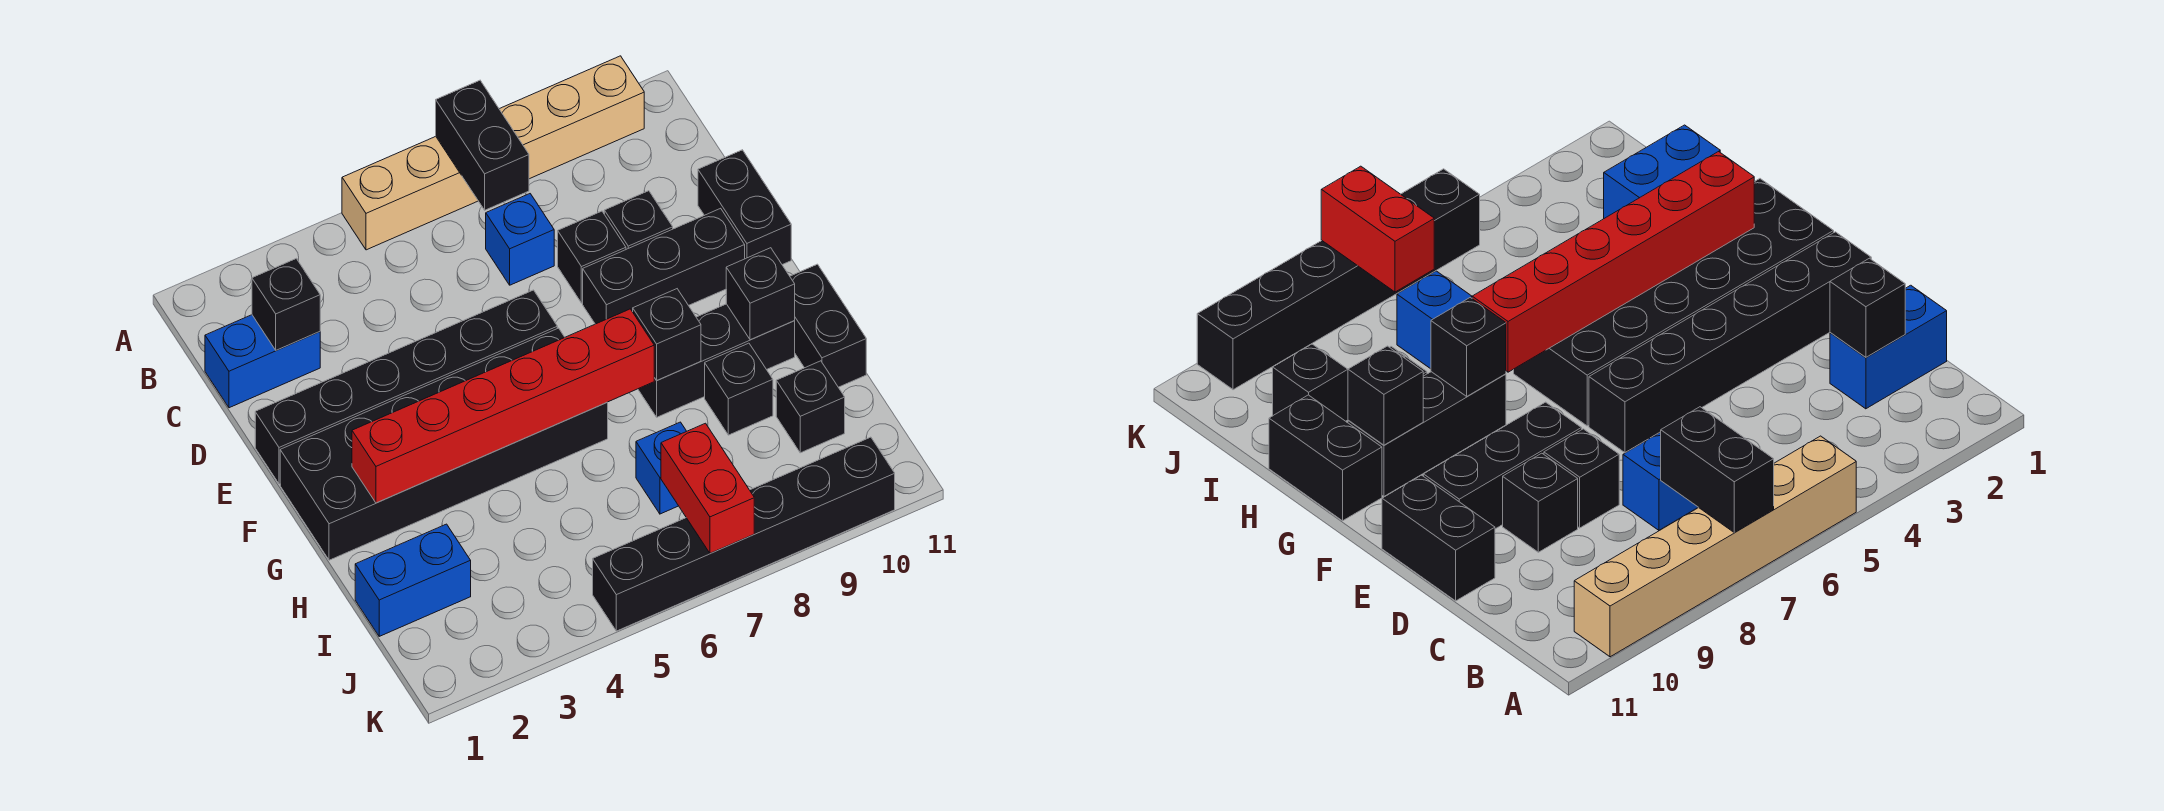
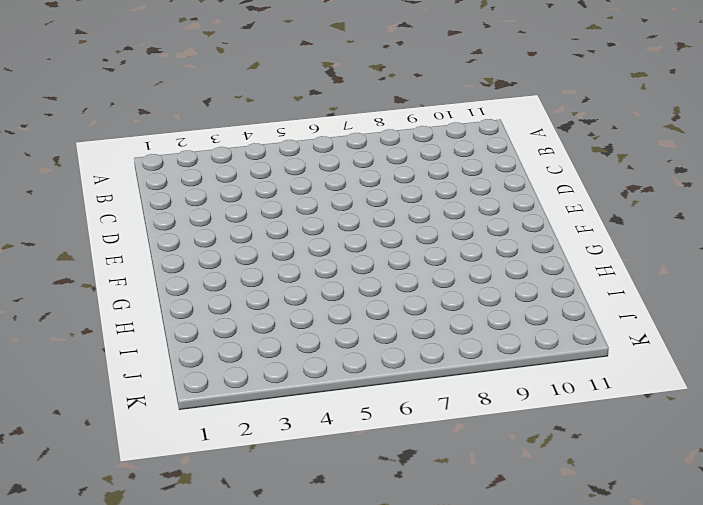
none -> tan brick A5:A10 level 1
none -> blue brick C1:C2 level 1
none -> blue brick C7 level 1

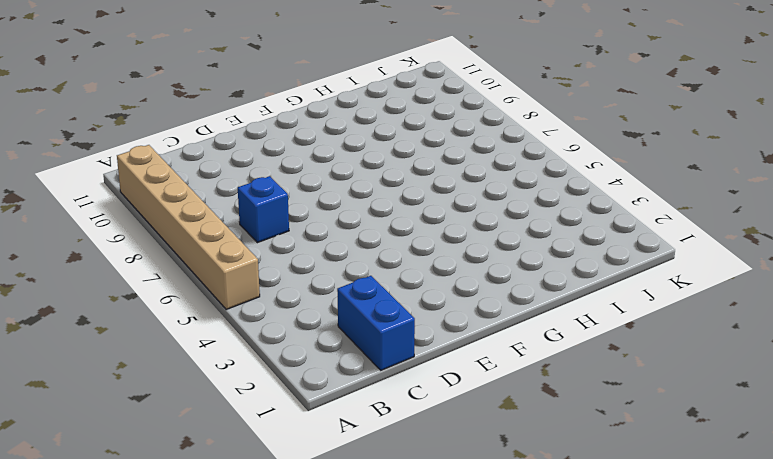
none -> black brick D8 level 1
none -> black brick D9 level 1
none -> black brick D11:E11 level 1

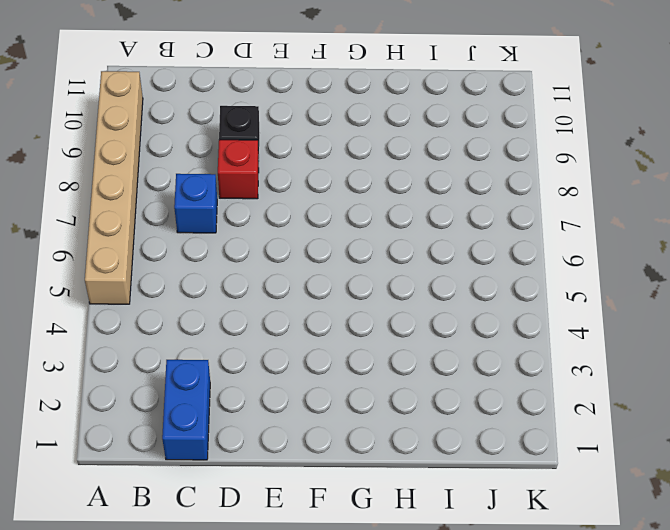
red brick D8 level 1 -> black brick D8 level 1
none -> black brick D11:E11 level 1
none -> black brick E1:E6 level 1
none -> black brick E8:E10 level 1

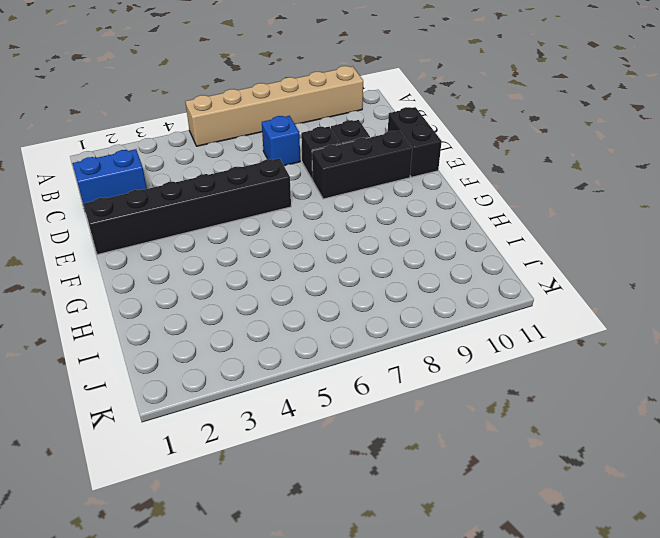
none -> black brick F1:G6 level 1
none -> black brick G8:G10 level 1
none -> black brick G11:H11 level 1

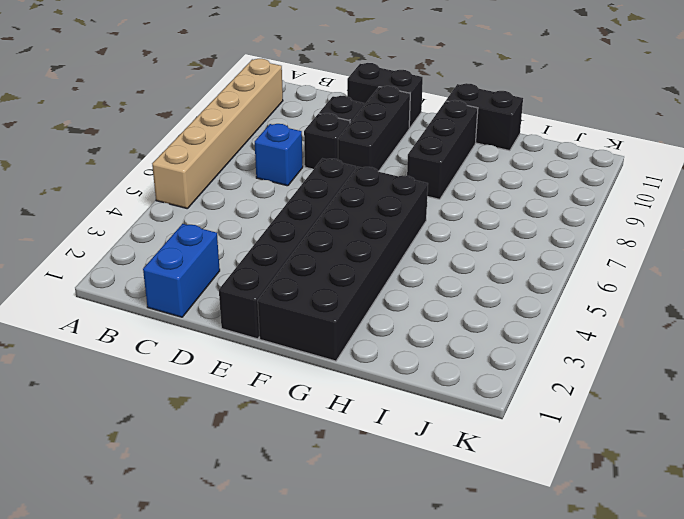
none -> black brick H9 level 1
none -> blue brick I1:I2 level 1
none -> blue brick I7 level 1

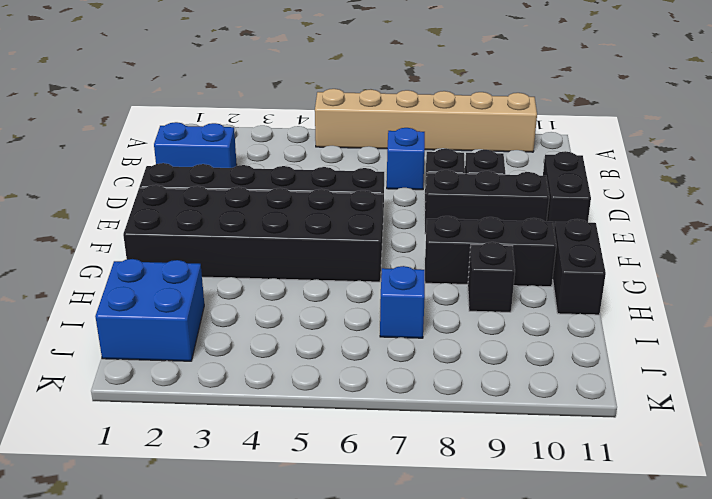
blue brick I1:J2 level 1 -> blue brick I1:I2 level 1
none -> black brick I10 level 1
none -> black brick K5:K10 level 1
none -> black brick A7:B7 level 2

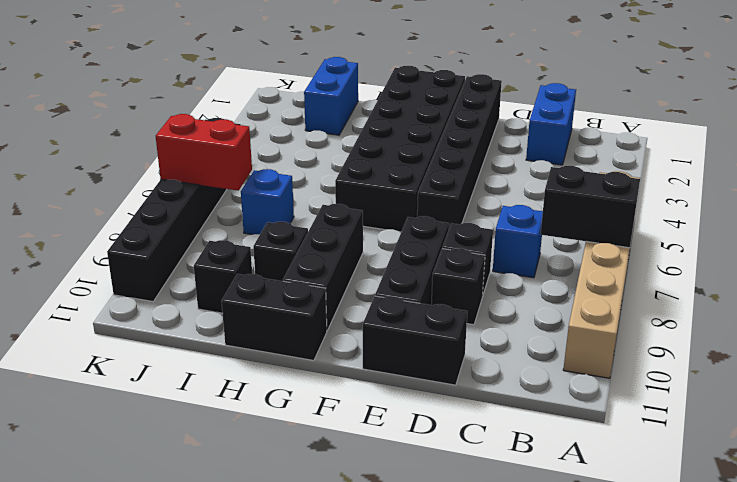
none -> black brick C2 level 2
none -> red brick G2:G7 level 2
none -> black brick G8 level 2

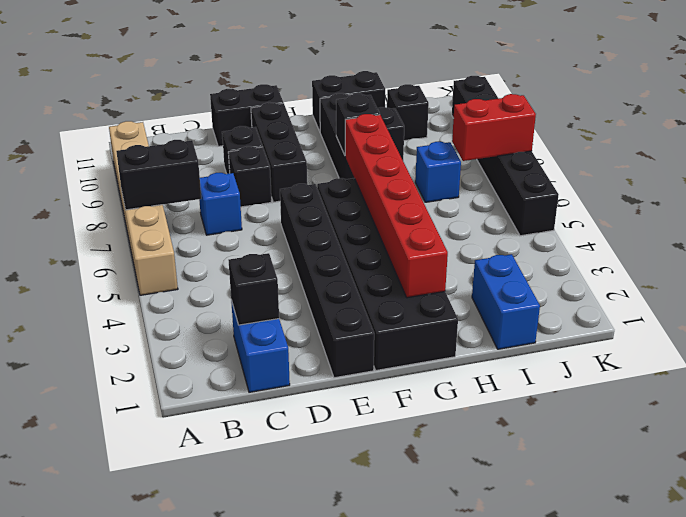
none -> black brick G10 level 2

